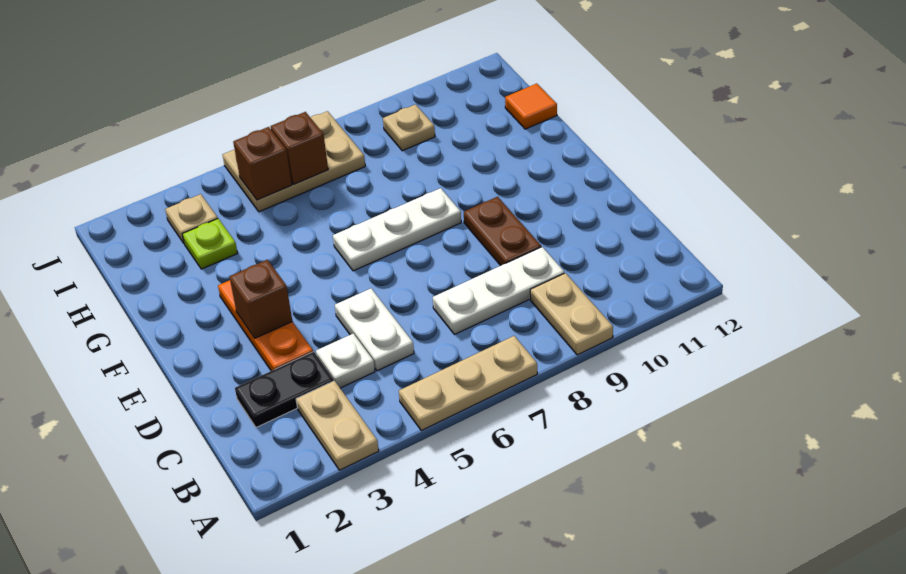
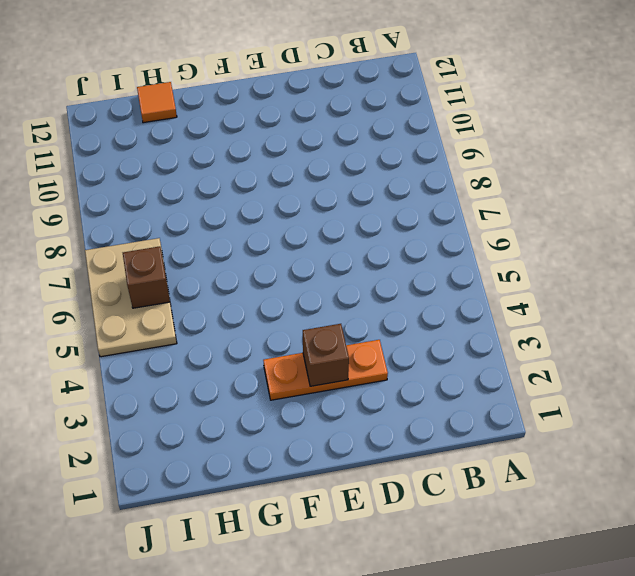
none -> tan plate A3:B3 level 1
none -> tan plate A5:A7 level 1
none -> tan plate A9:B9 level 1

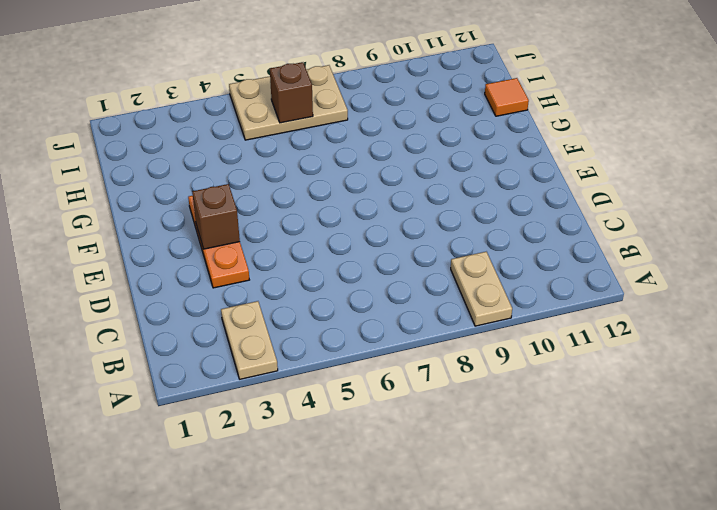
none -> tan plate A5:A7 level 1
none -> black plate C2:C3 level 1
none -> white plate C4 level 1

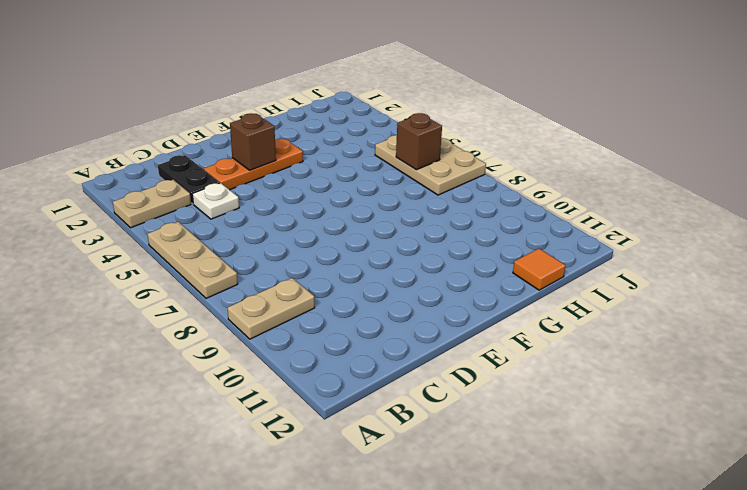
none -> white plate C5:D5 level 1
none -> white plate C7:C9 level 1
none -> brown plate D9:E9 level 1

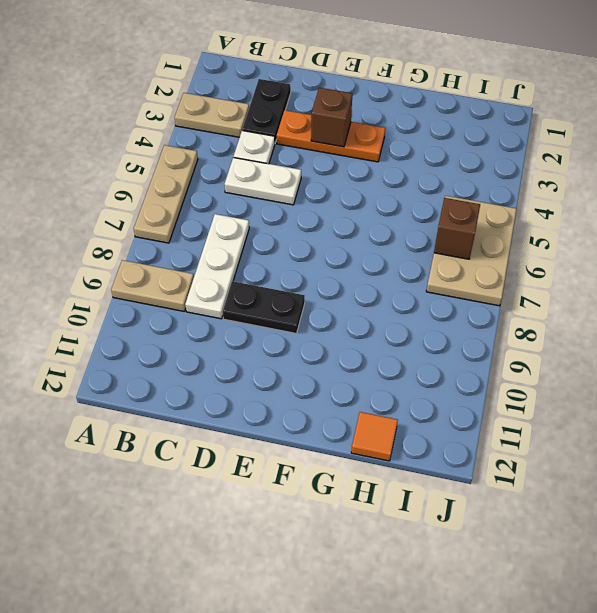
black plate D9:E9 level 1 -> brown plate D9:E9 level 1
none -> white plate F6:F8 level 1
none -> lime plate H3 level 1
none -> tan plate I3 level 1

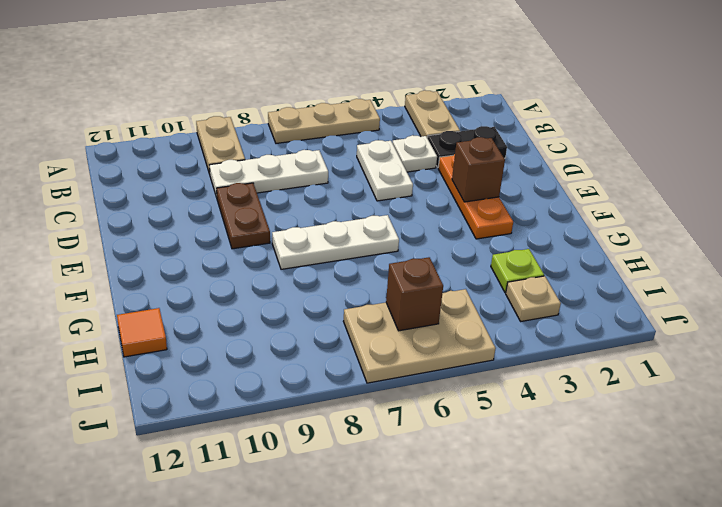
none -> tan plate I9 level 1
none -> brown brick I5 level 2

